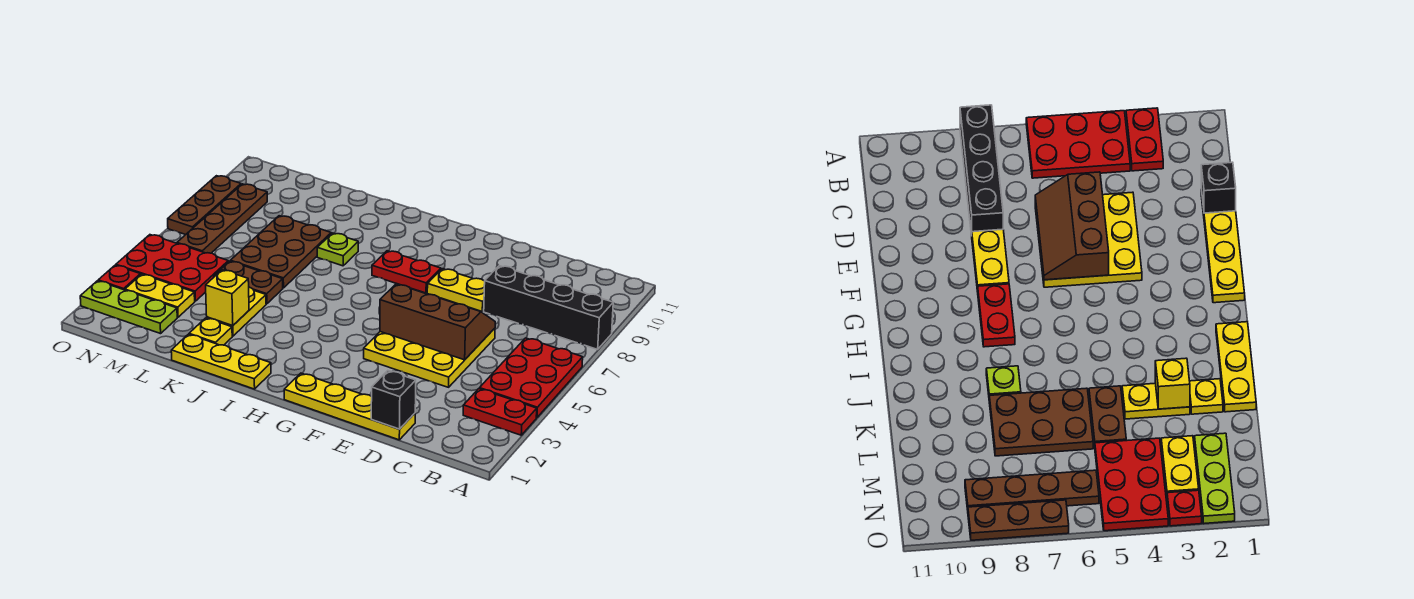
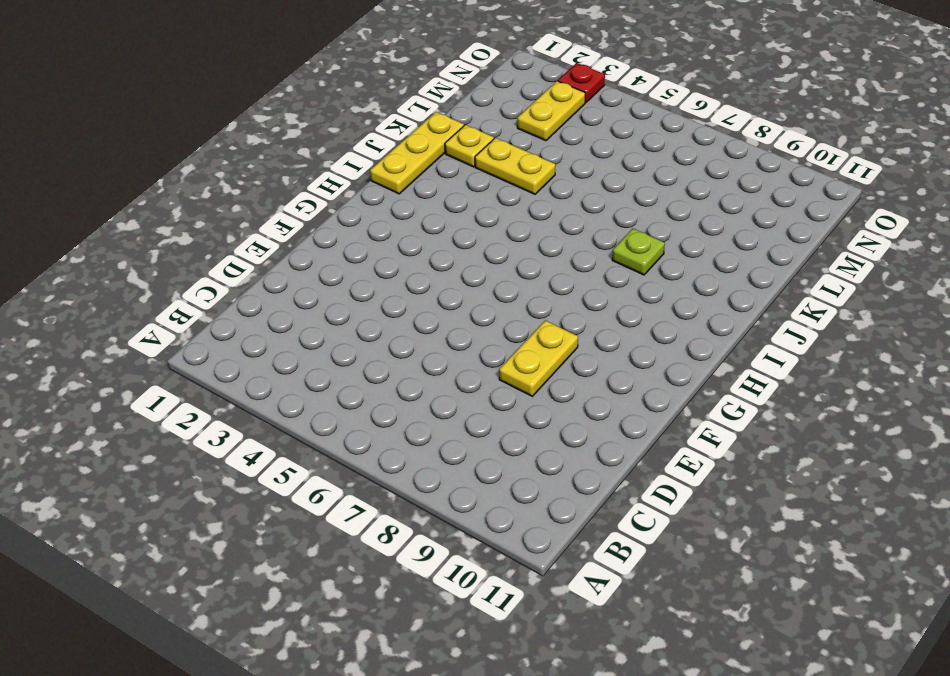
none -> red plate A3:B3 level 1
none -> red plate A4:B6 level 1
none -> black brick A8:D8 level 1

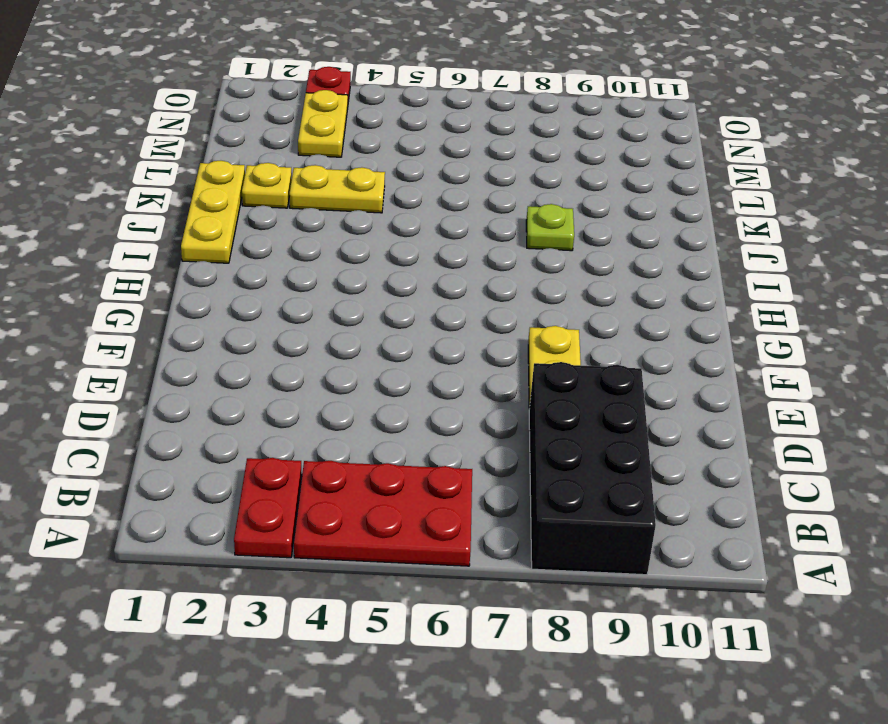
black brick A8:D9 level 1 -> black brick A8:D8 level 1
none -> yellow plate D1:G1 level 1
none -> yellow plate D4:F6 level 1
none -> red plate G8:H8 level 1

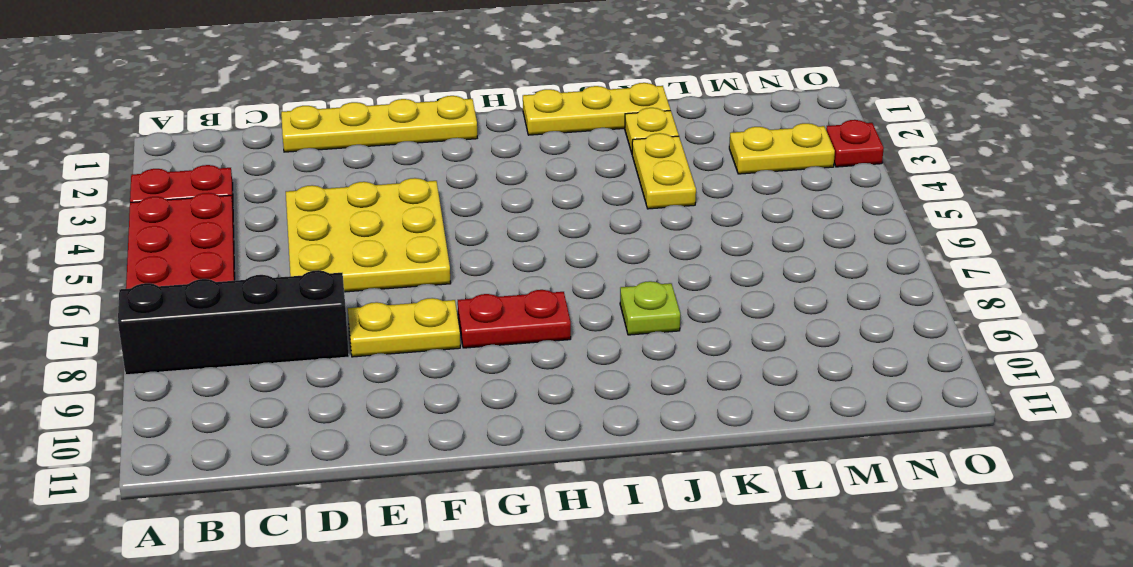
none -> brown plate K5:L5 level 1
none -> brown plate K6:L8 level 1
none -> lime plate M2:O2 level 1

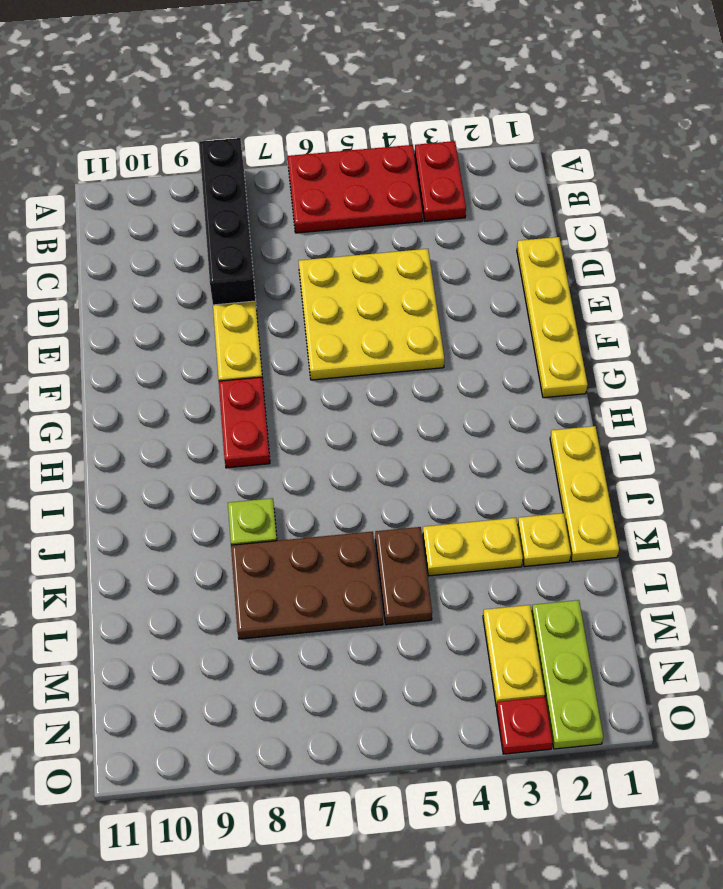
none -> red plate M4:O5 level 1
none -> brown plate N6:N9 level 1
none -> brown plate O7:O9 level 1

